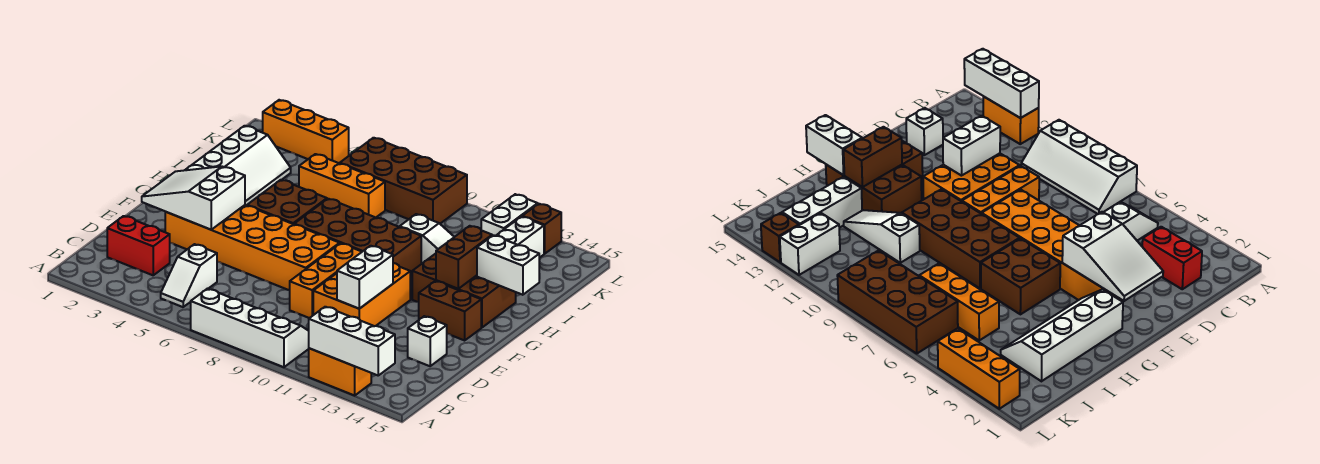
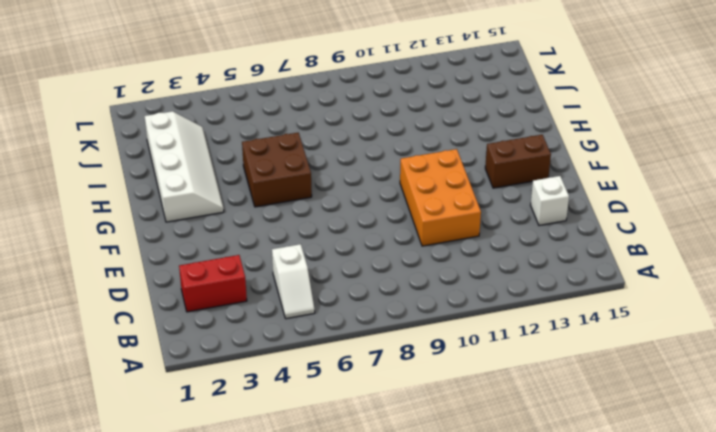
none -> white slope A7:B10 level 1 top A
none -> orange brick A12:A13 level 1
none -> orange brick D9:F9 level 1

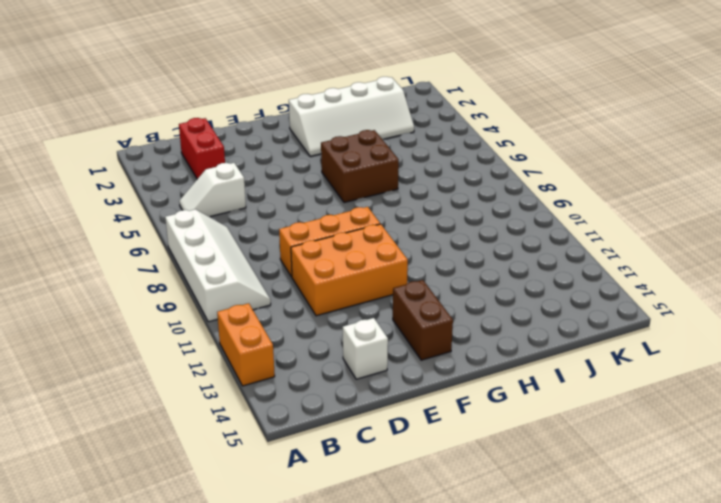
none -> orange brick E3:F8 level 1
none -> brown brick G7:H10 level 1
none -> brown brick G12:H14 level 1

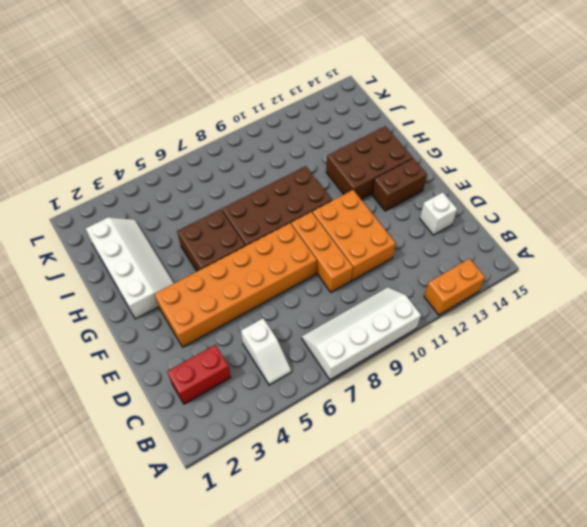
none -> white slope I10:I12 level 1 top 10
none -> white brick I13:K13 level 1
none -> orange brick J5:J7 level 1

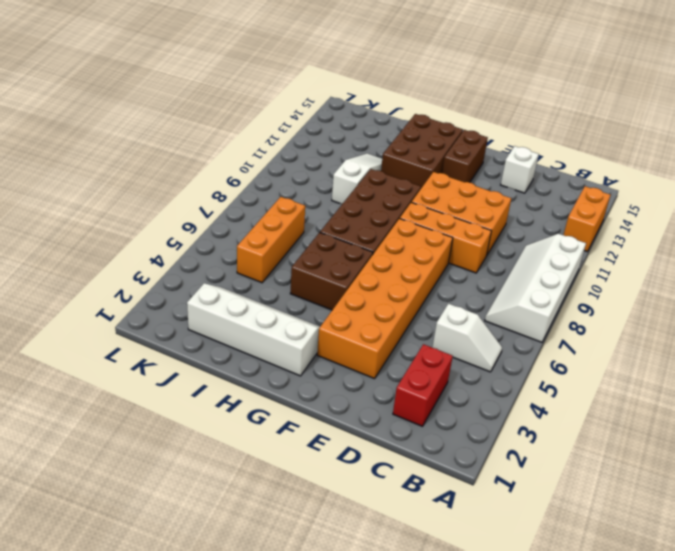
none -> white brick I13:K13 level 1
none -> brown brick K6:L9 level 1
none -> white brick K12:L12 level 1

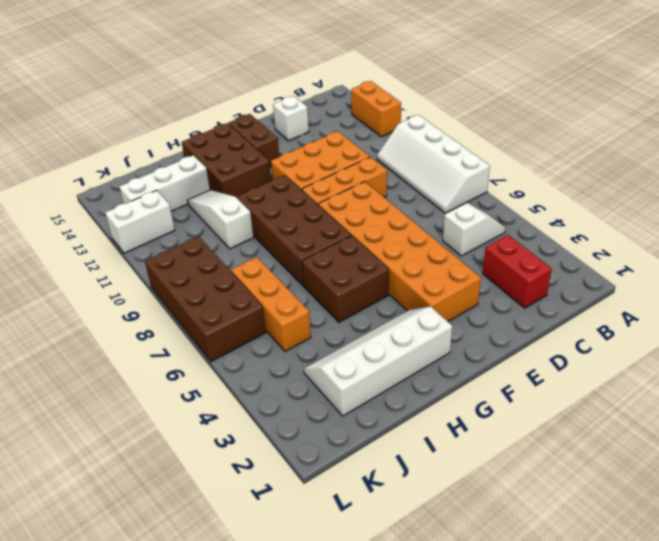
none -> orange brick L2:L4 level 1
none -> brown brick L13 level 1
none -> white brick A12:A14 level 2

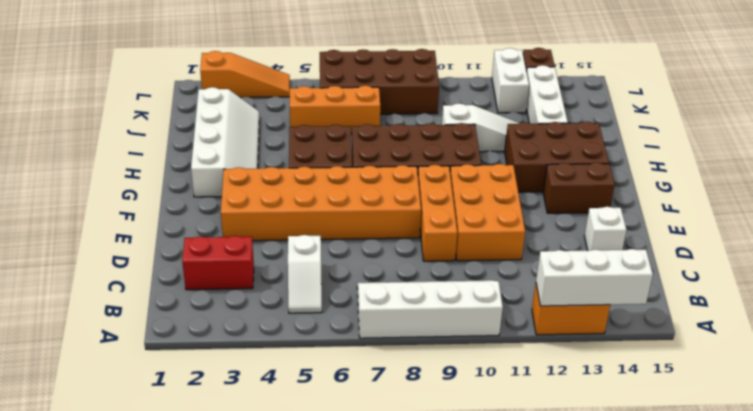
orange slope L2:L4 level 1 top 2 -> orange brick L2:L4 level 1
none -> white brick D11:E11 level 2
none -> white slope E2:F4 level 2 top 4
none -> brown brick G13:H13 level 2

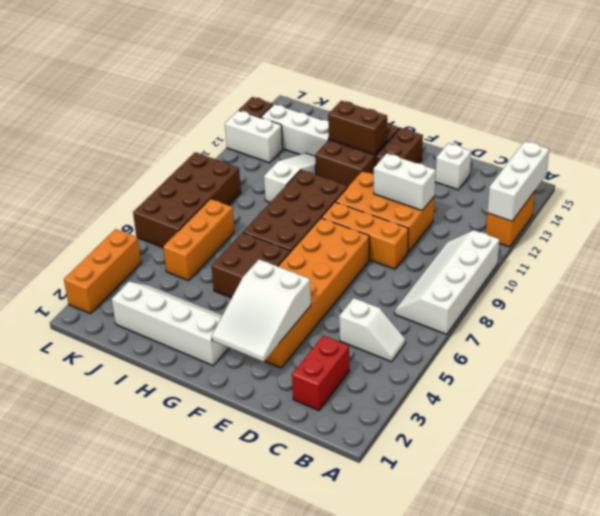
none -> white brick H14:H15 level 2

